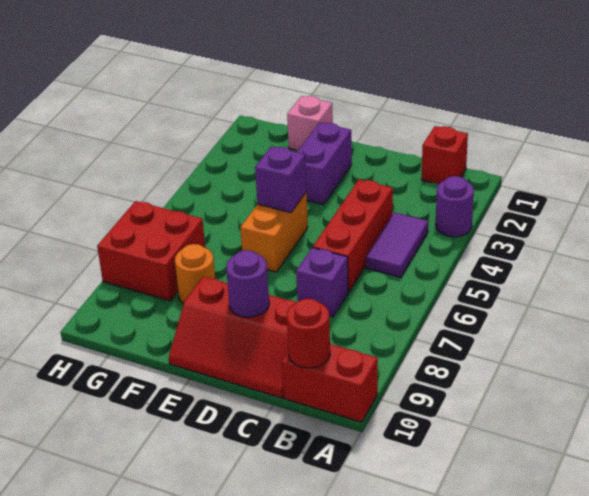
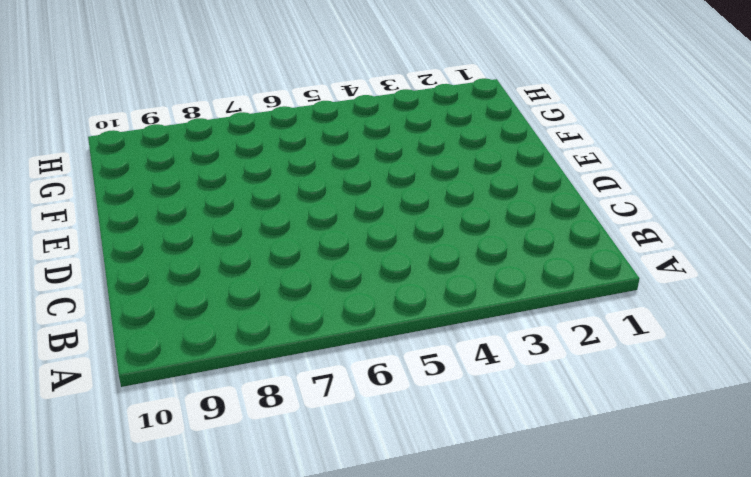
none -> purple round brick A3 level 1
none -> red brick A10:B10 level 1
none -> red brick B1 level 1

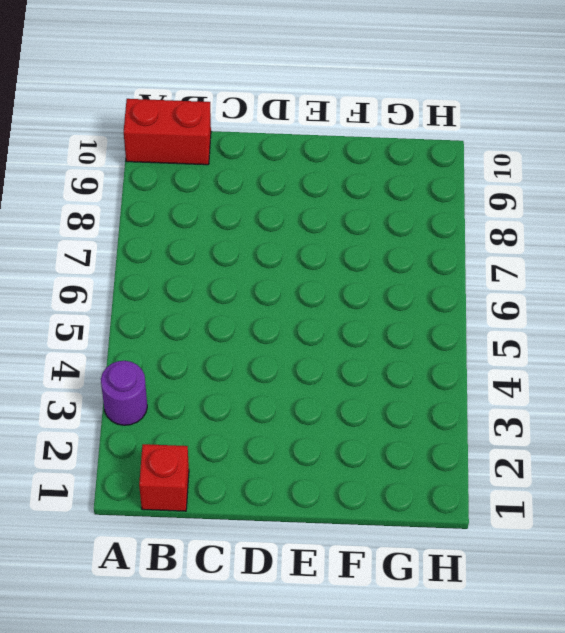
none -> purple tile B4:B5 level 1
none -> red brick C4:C6 level 1
none -> purple brick C7 level 1

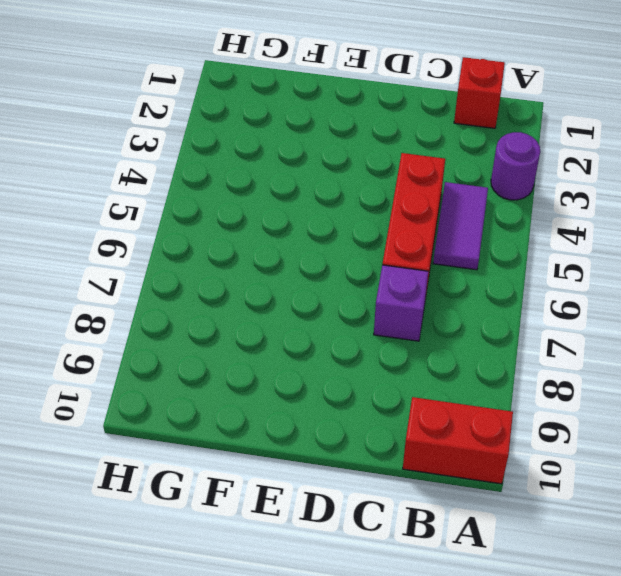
none -> red slope C9:E10 level 1 top 9
none -> purple brick E2:E3 level 1
none -> orange brick E5:E6 level 1

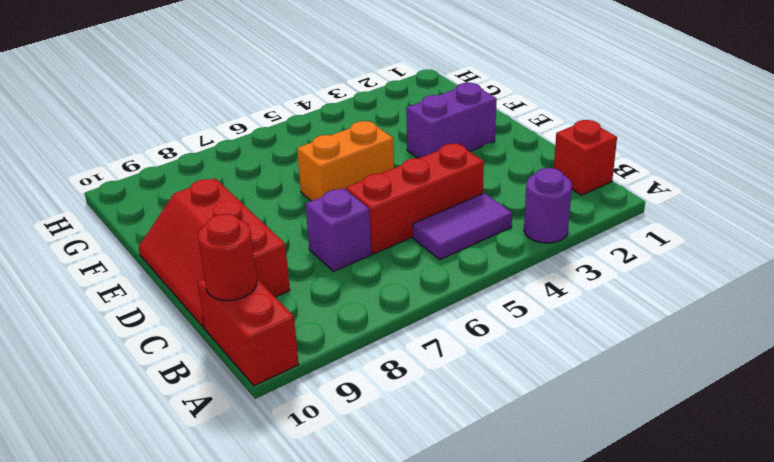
none -> pink brick F1 level 1
none -> orange round brick F8 level 1
none -> red brick G7:H8 level 1

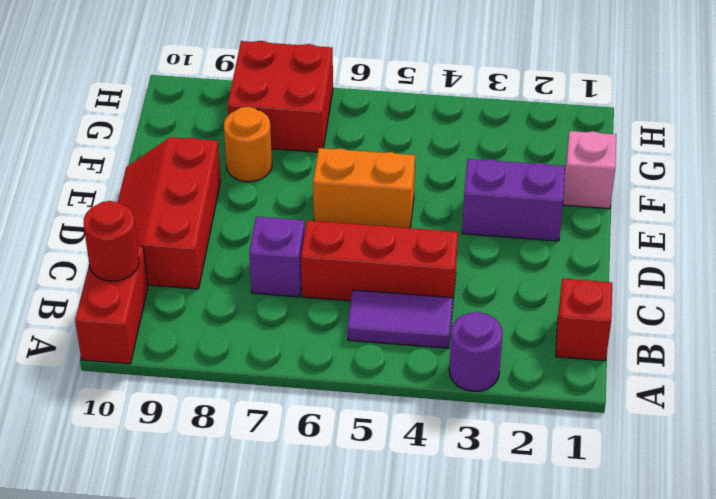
none -> purple round brick D9 level 2
none -> purple brick E5 level 2

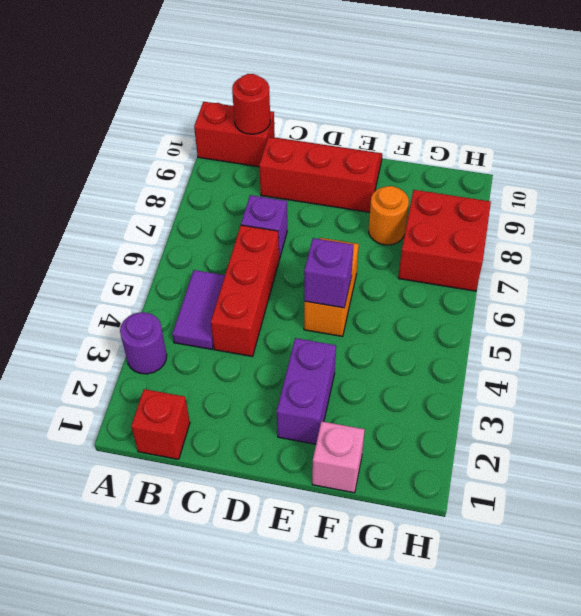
none -> purple round brick D9 level 2

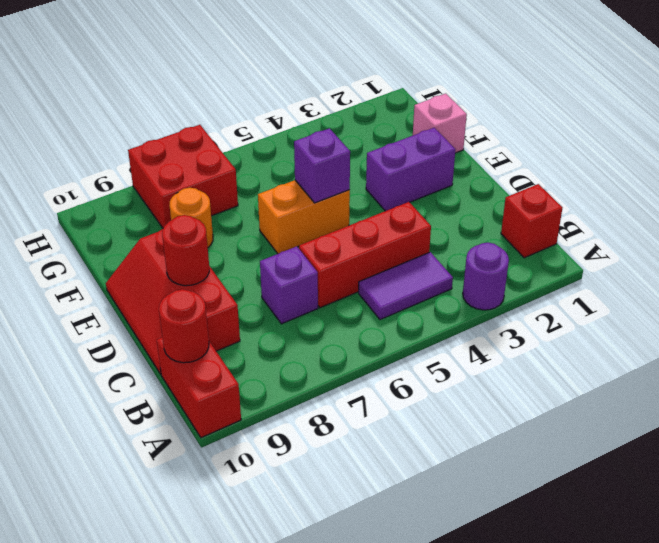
red round brick D9 level 2 -> purple round brick D9 level 2

